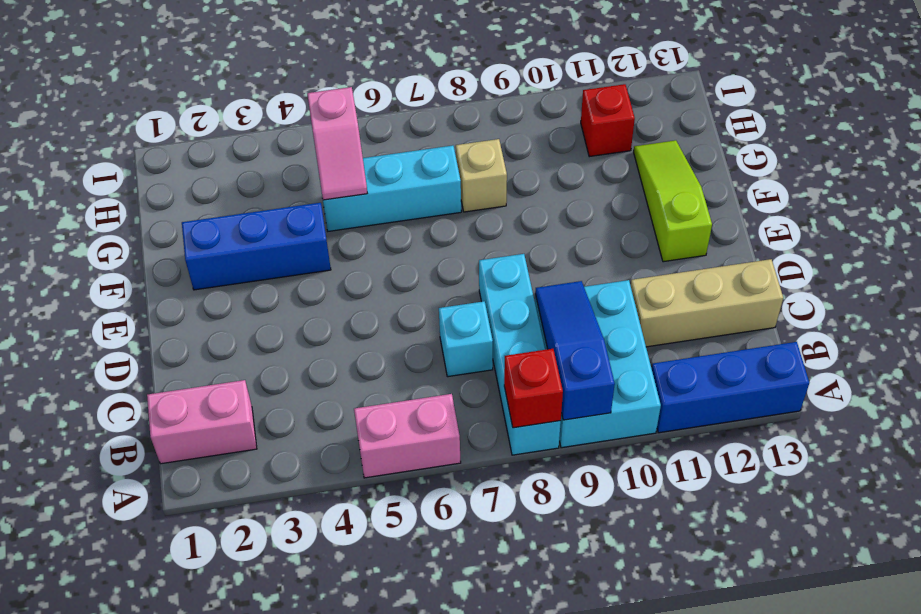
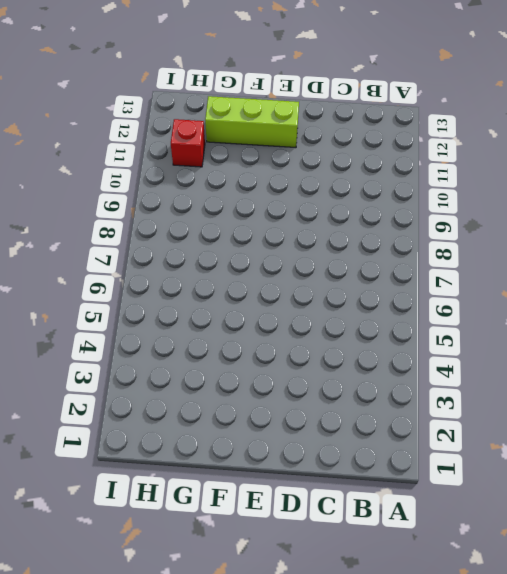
lime brick E12:G12 level 1 -> lime slope E12:G12 level 1 top E
none -> pink brick A5:A6 level 1
none -> cyan brick A8:D8 level 1
none -> cyan brick A9:C10 level 1

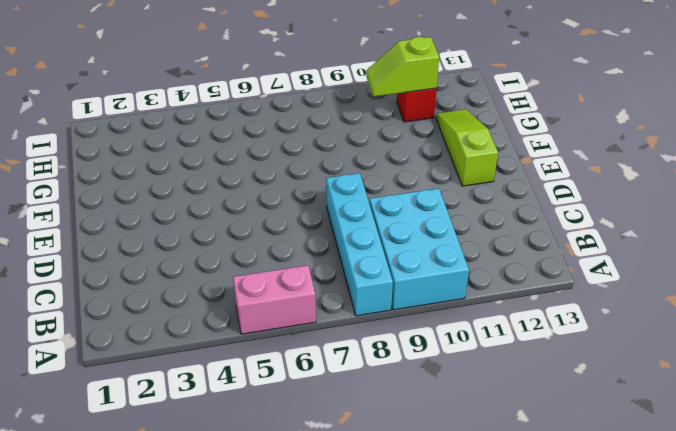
lime slope H10:H11 level 2 top 11 -> none
none -> blue brick A11:A13 level 1
none -> pink brick B1:B2 level 1
none -> cyan brick C7 level 1

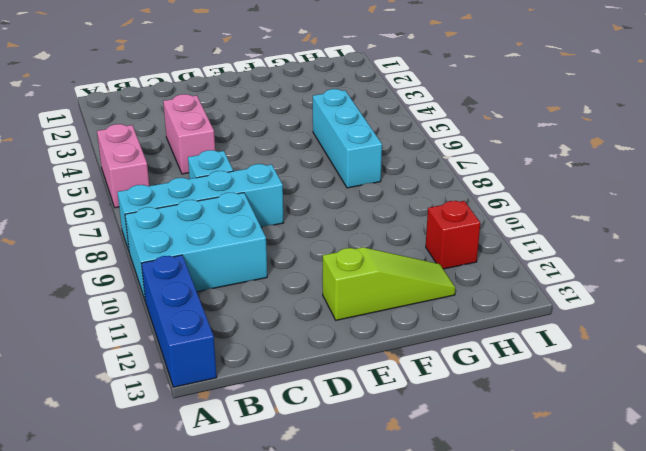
pink brick C4:C5 level 1 -> pink brick B1:B2 level 1
none -> tan brick C11:C13 level 1
none -> blue brick F2:F4 level 1
none -> tan brick G8 level 1

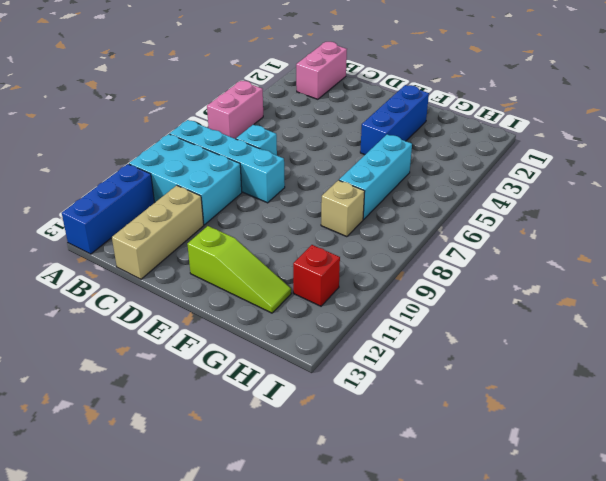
none -> red brick A8 level 2
none -> blue slope A9:C9 level 2 top A
none -> pink slope G5:H5 level 2 top H

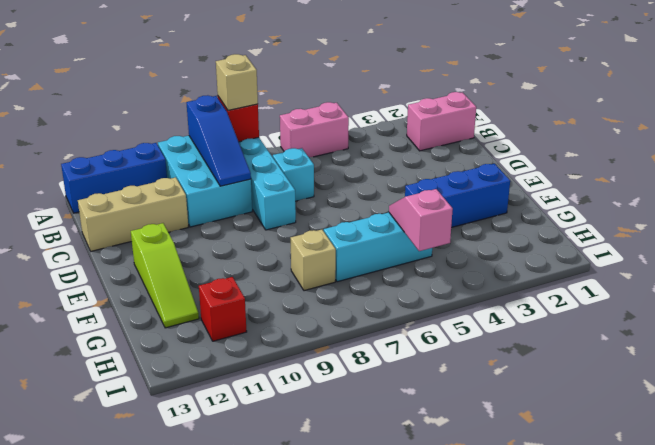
tan brick A8 level 3 -> none

